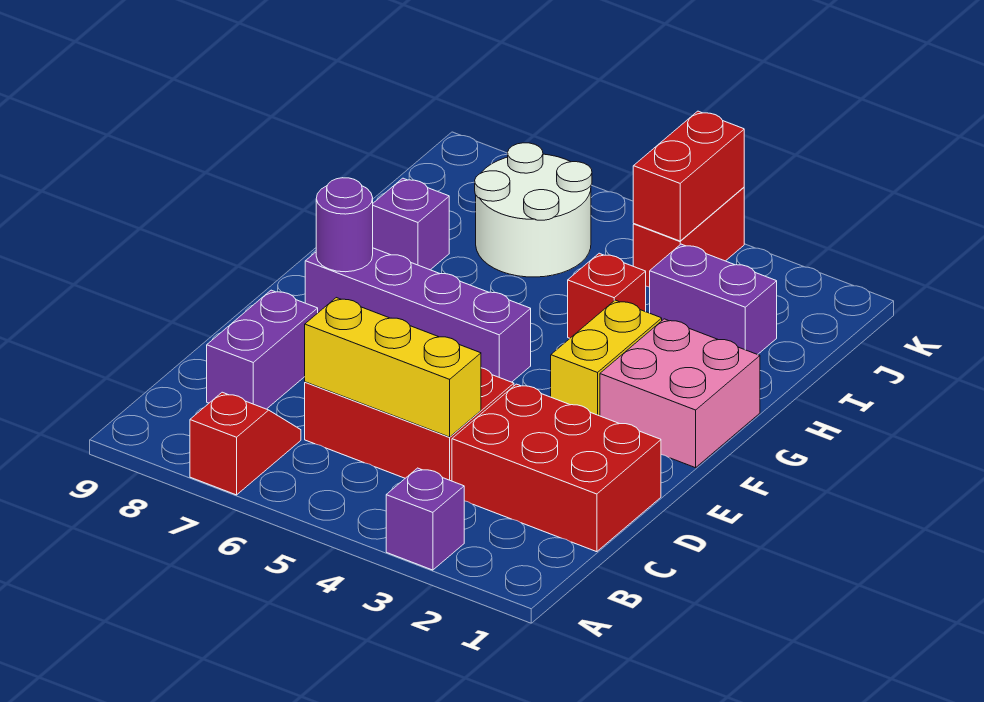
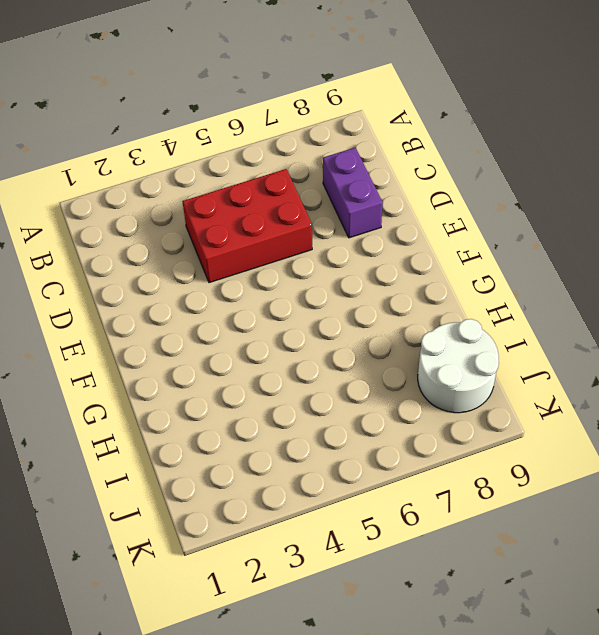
white round brick I8:J9 level 1 -> white round brick I6:J7 level 1
none -> purple brick A3 level 1
none -> red slope A7:B7 level 1 top A
none -> red brick C1:D3 level 1

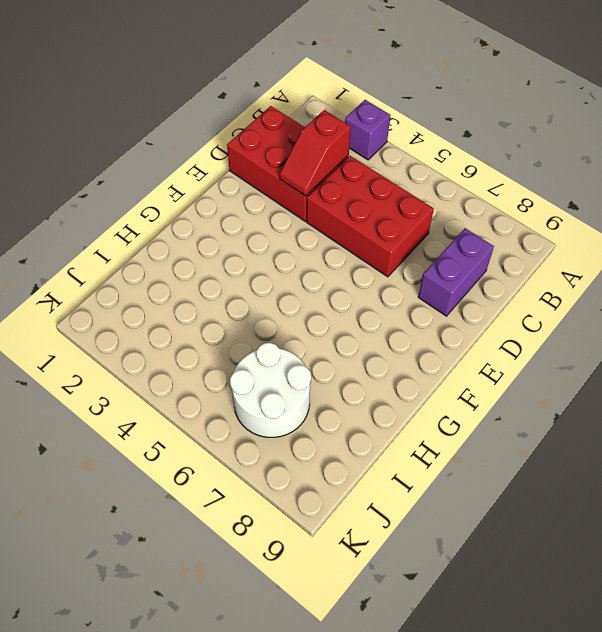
red slope C3:D3 level 2 top C -> red slope A7:B7 level 1 top A
none -> pink brick F1:G2 level 1
none -> yellow brick F3:G3 level 1
none -> purple brick F5:F8 level 1

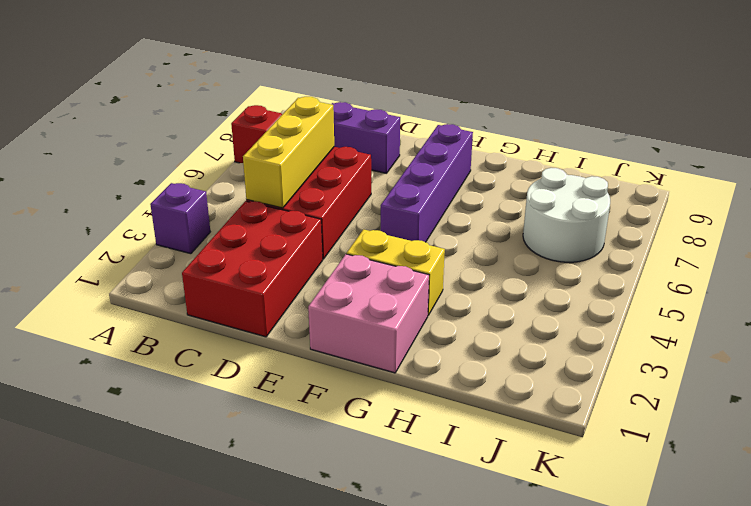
none -> red brick H4 level 1
none -> purple brick H8 level 1
none -> purple brick I2:I3 level 1

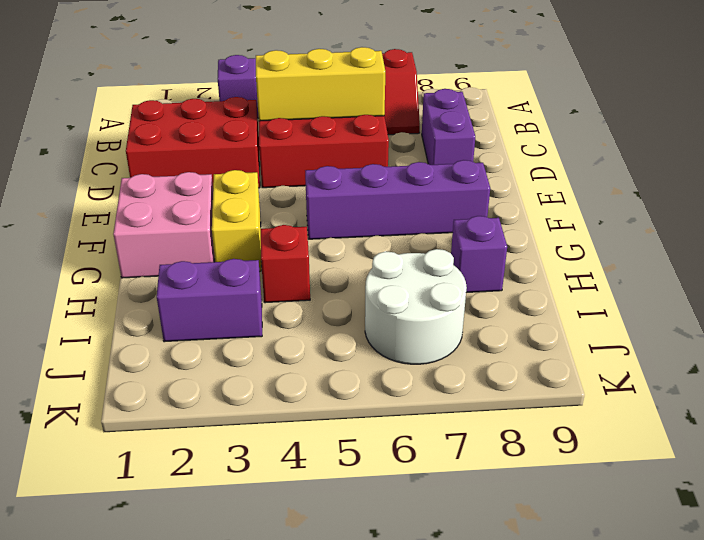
none -> red brick J4:K4 level 1
none -> purple round brick F8 level 2
none -> red brick J4:K4 level 2

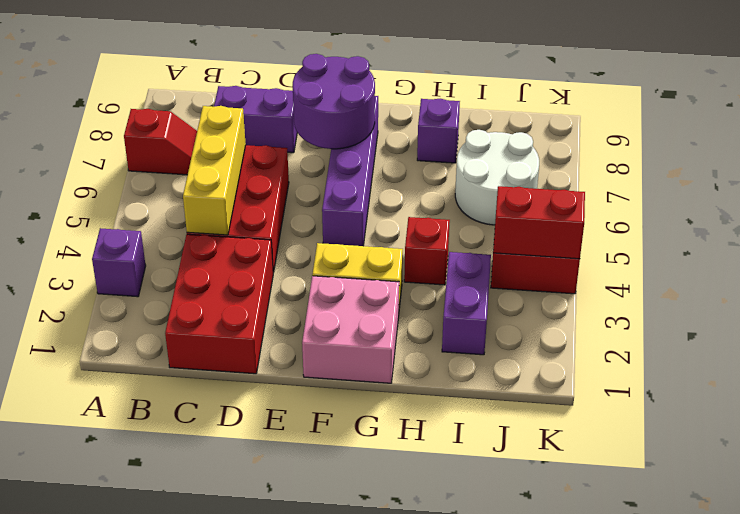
purple round brick E7:F8 level 2 -> purple round brick F8 level 2

